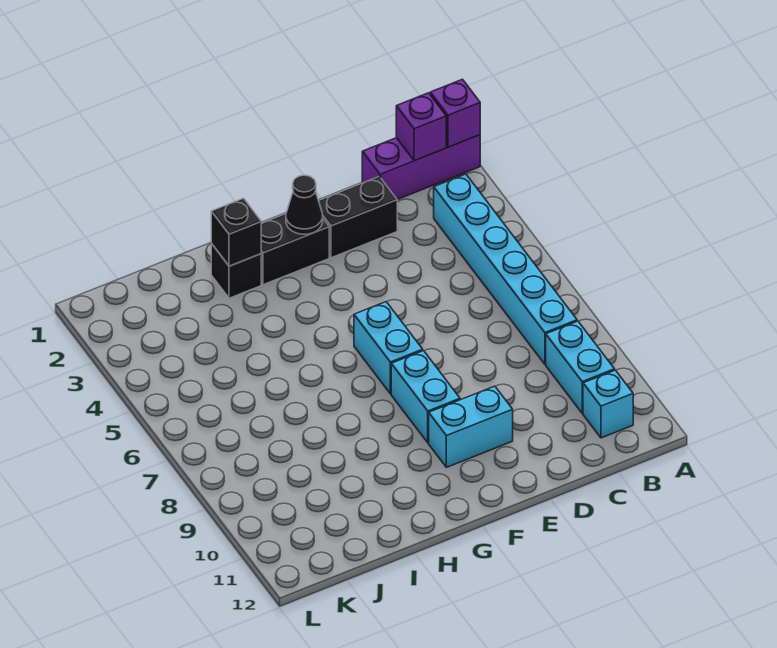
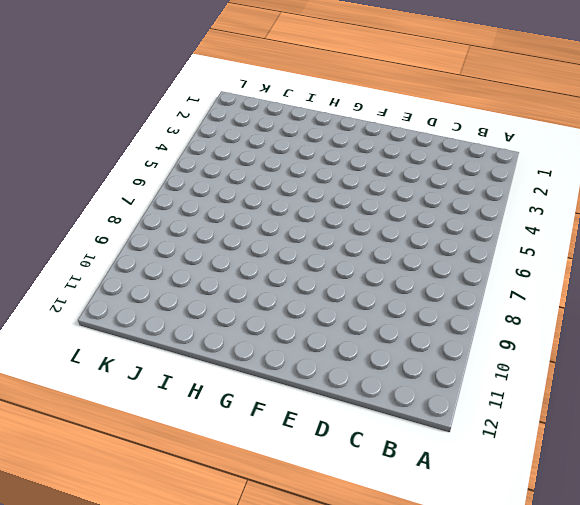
none -> purple brick A1:C1 level 1
none -> cyan brick B3:B8 level 1
none -> cyan brick B9:B10 level 1

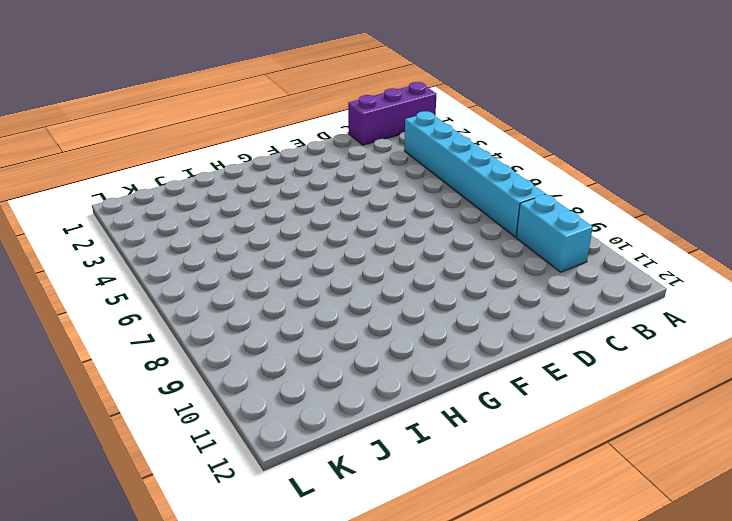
none -> cyan brick B11 level 1
none -> black brick D2:E2 level 1
none -> cyan brick E10:F10 level 1

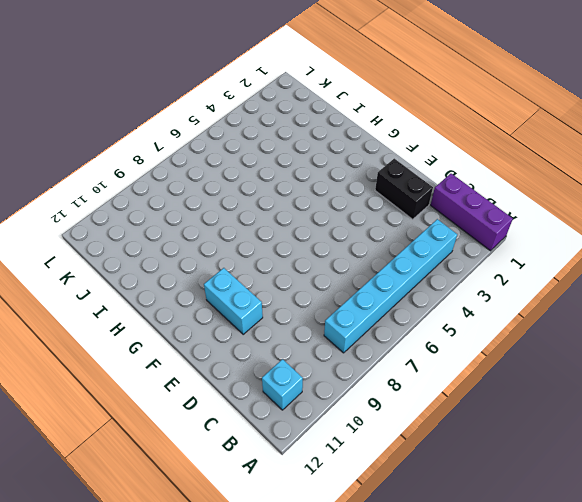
none -> cyan brick B9:B10 level 1
none -> black brick F2:G2 level 1
none -> cyan brick F6:F7 level 1

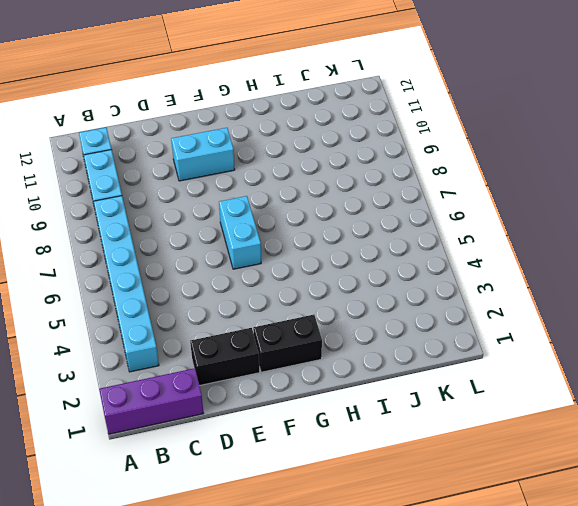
none -> cyan brick F8:F9 level 1
none -> black brick H2 level 1
none -> purple brick A1 level 2

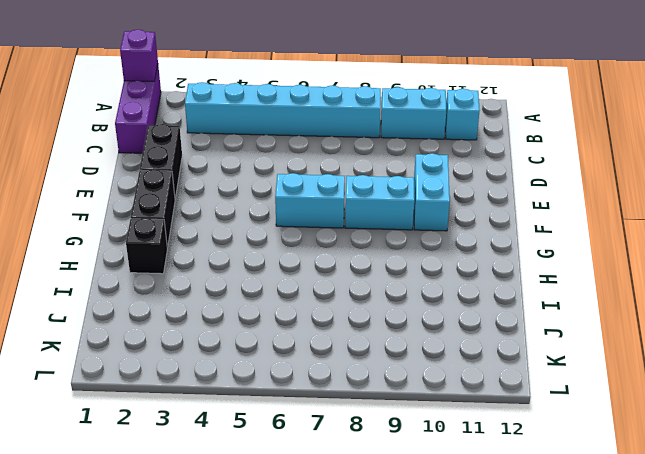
none -> purple brick B1 level 2
none -> black cone F2 level 2
none -> black brick H2 level 2

